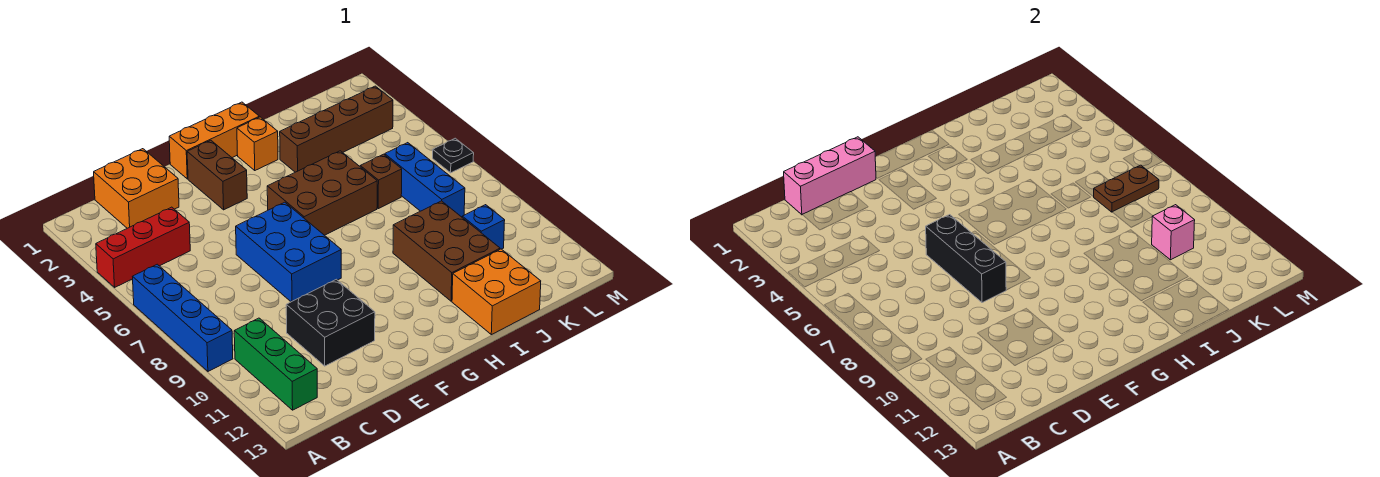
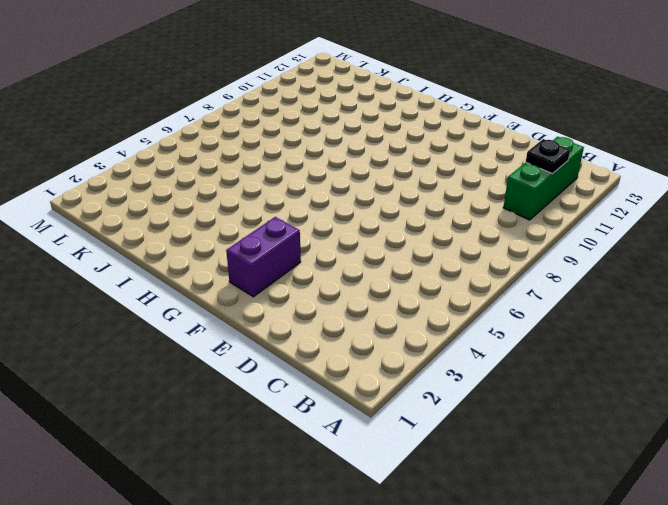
black plate B11 level 2 -> black plate M6 level 1
purple brick F2:F3 level 1 -> brown brick F2:F3 level 1
none -> red brick A4:C4 level 1
none -> blue brick A6:A9 level 1
none -> orange brick C1:D2 level 1

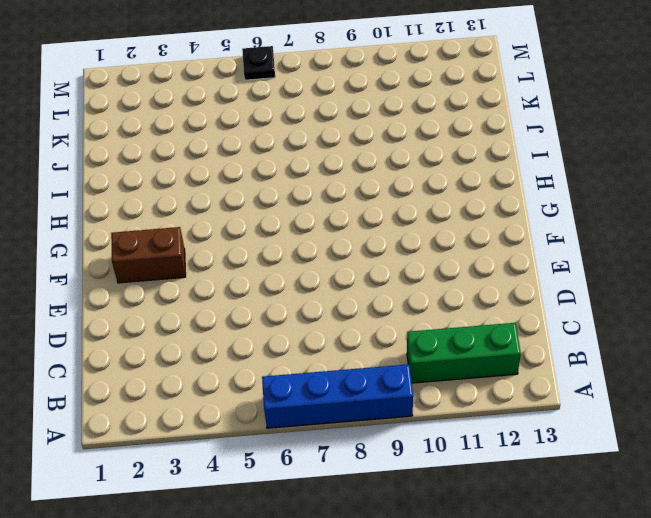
none -> red brick A4:C4 level 1
none -> orange brick C1:D2 level 1
none -> black brick D10:E11 level 1

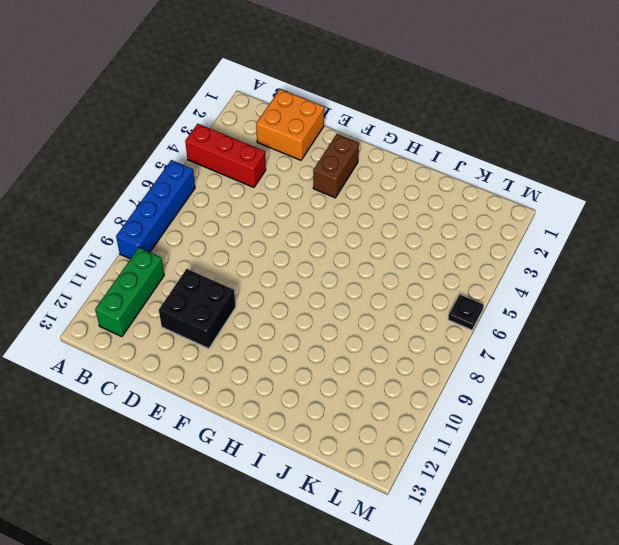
none -> blue brick E6:F8 level 1
none -> orange brick F1:H1 level 1
none -> brown brick G5:I6 level 1

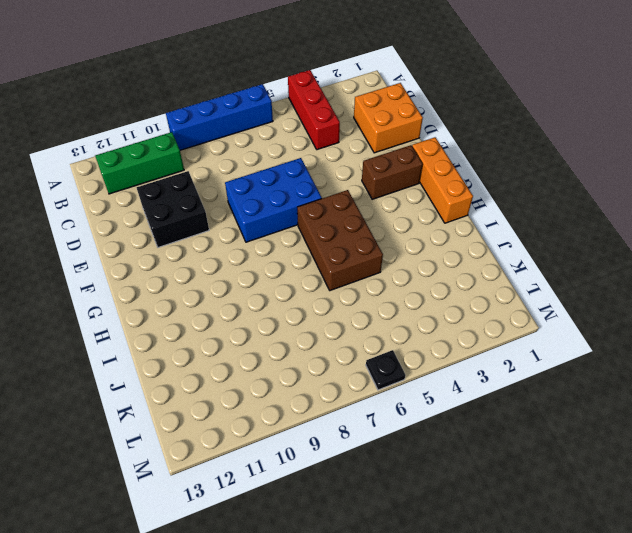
none -> orange brick H2 level 1
none -> brown brick I3:L3 level 1
none -> brown brick I9:J11 level 1

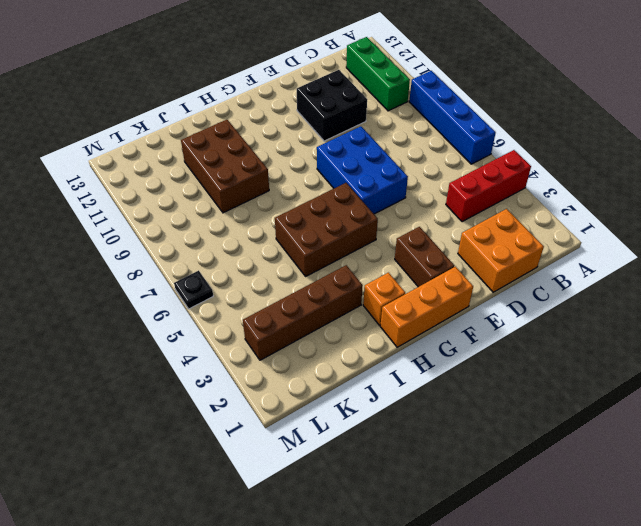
none -> orange brick I12:J13 level 1
none -> brown brick J6 level 1
none -> blue brick K6:K8 level 1

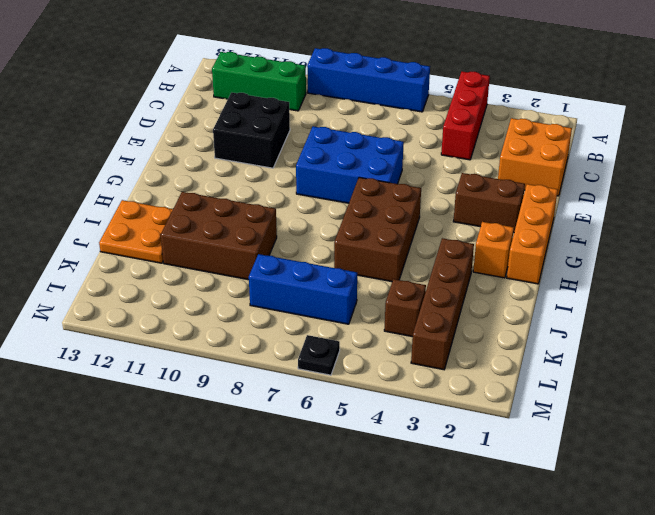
orange plate I12:J13 level 1 -> orange brick I12:J13 level 1
brown brick K4 level 1 -> brown brick J6 level 1
none -> blue brick K10 level 1
none -> pink brick C1:E1 level 2
none -> black brick E6:E8 level 2

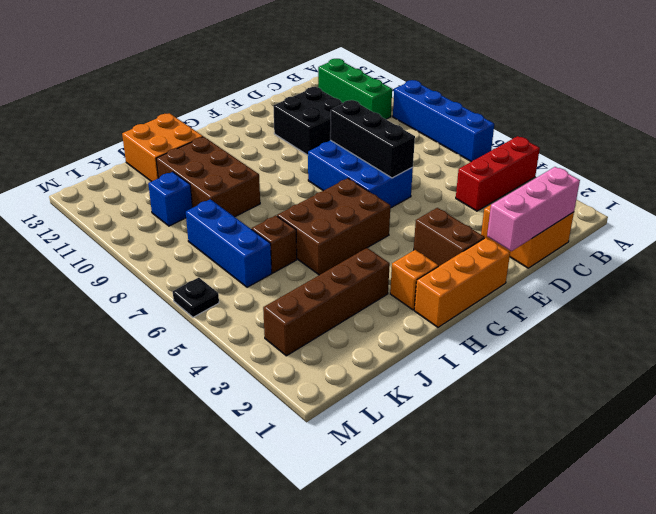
none -> brown plate K7:L7 level 2
none -> pink brick K10 level 2

